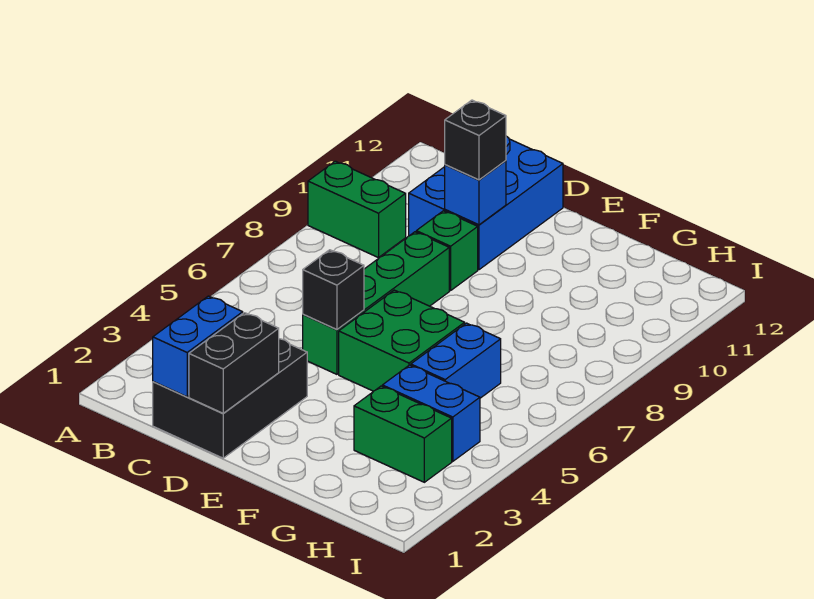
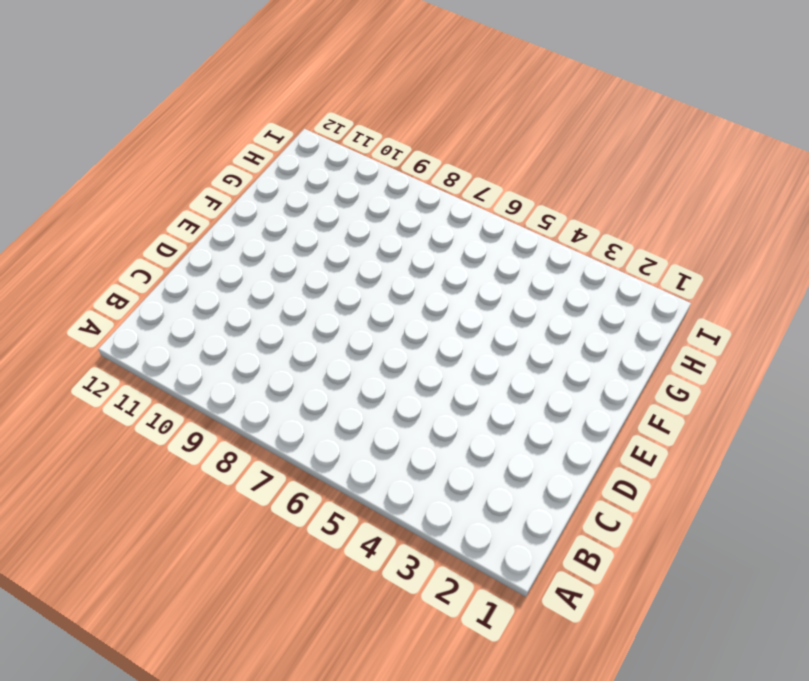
none -> green brick A9:B9 level 1
none -> black brick C1:D3 level 1
none -> blue brick C10:D12 level 1

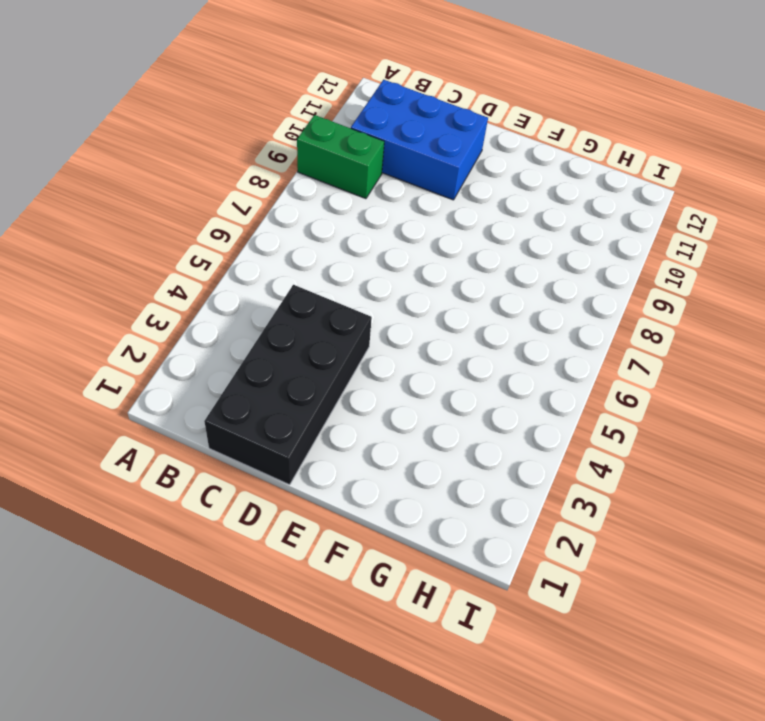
blue brick B10:D11 level 1 -> blue brick C10:D12 level 1
black brick C1:D4 level 1 -> black brick C1:D3 level 1
none -> green brick D5:D8 level 1
none -> green brick D9 level 1
none -> green brick E5:F6 level 1

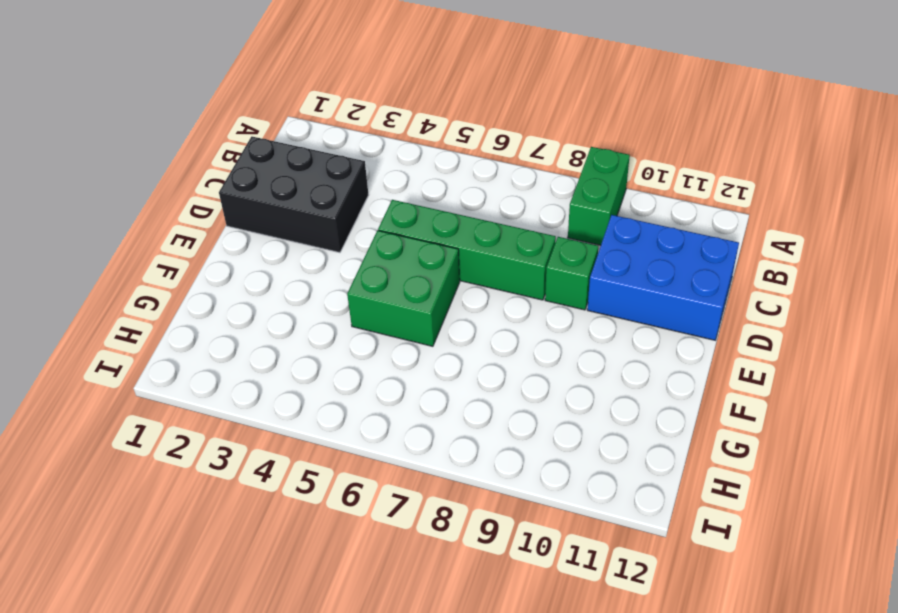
none -> green brick G3:H3 level 1
none -> blue brick G4:H4 level 1
none -> blue brick G5:G6 level 1

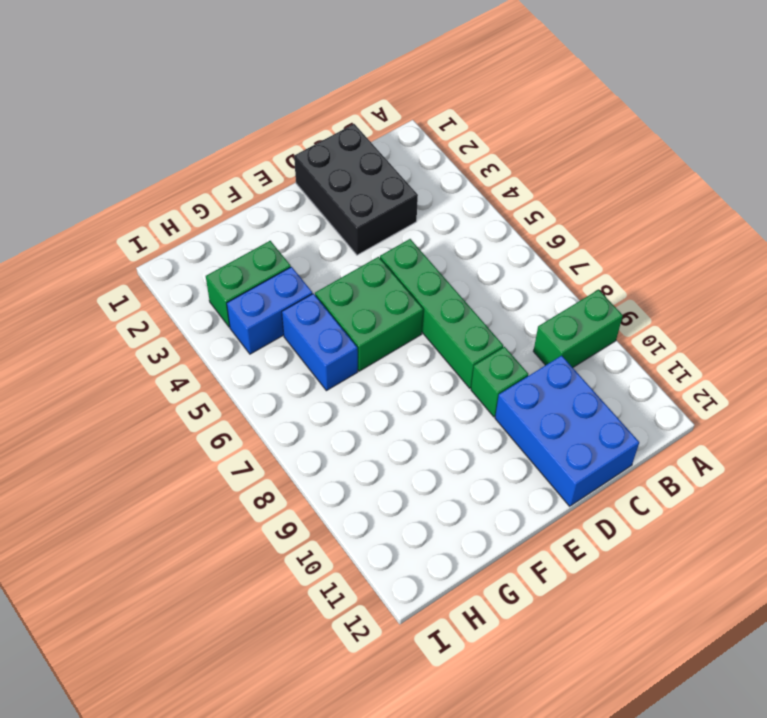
none -> blue brick C1:C2 level 2
none -> black brick D1:D2 level 2
none -> black brick D5 level 2

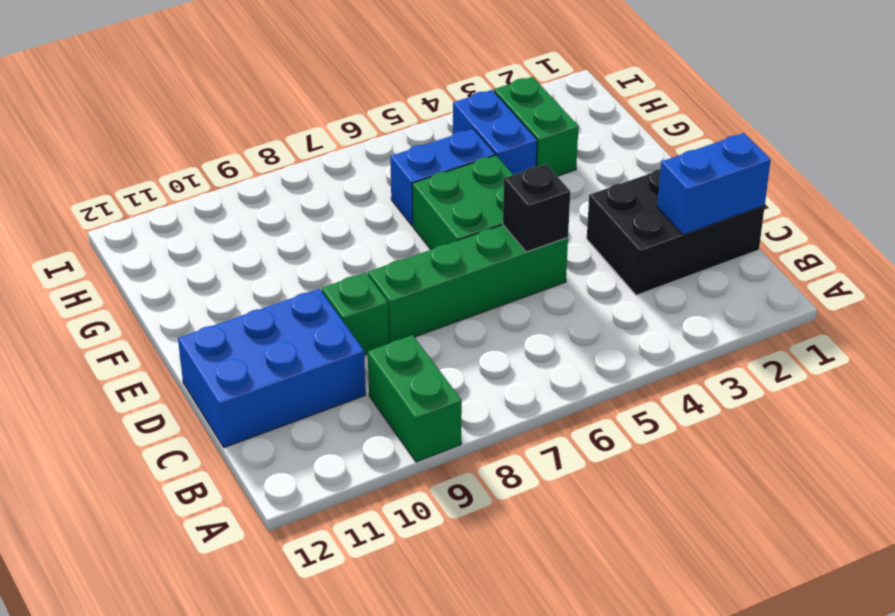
none -> black brick D1:D2 level 2
none -> blue brick D10 level 2
none -> black brick D10 level 3

